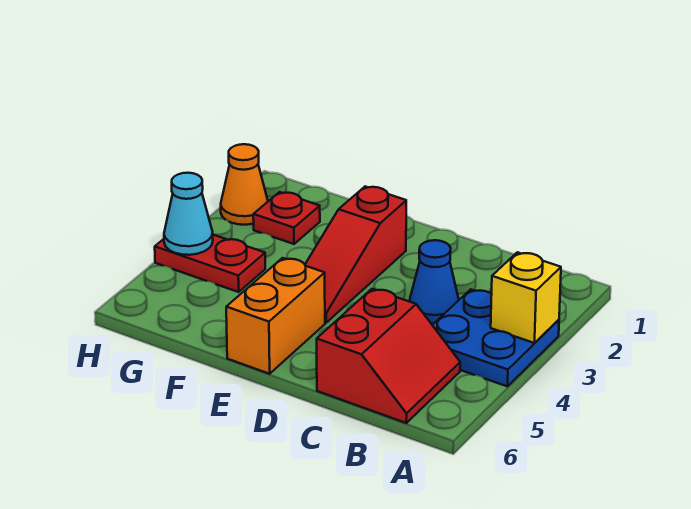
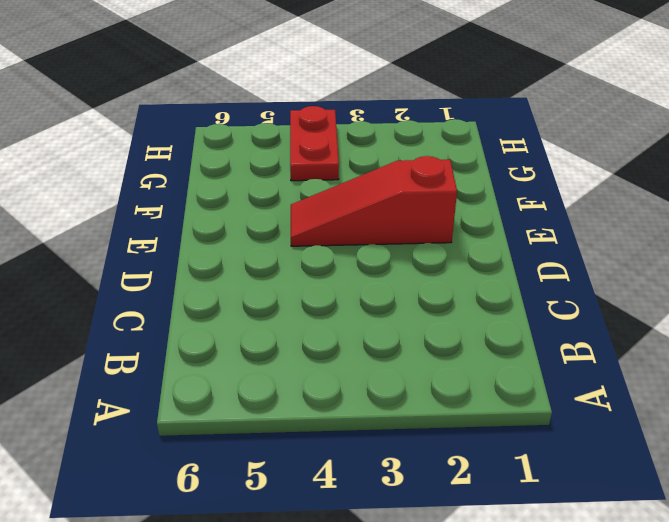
none -> blue plate A3:B4 level 1
none -> red slope B5:C6 level 1 top C

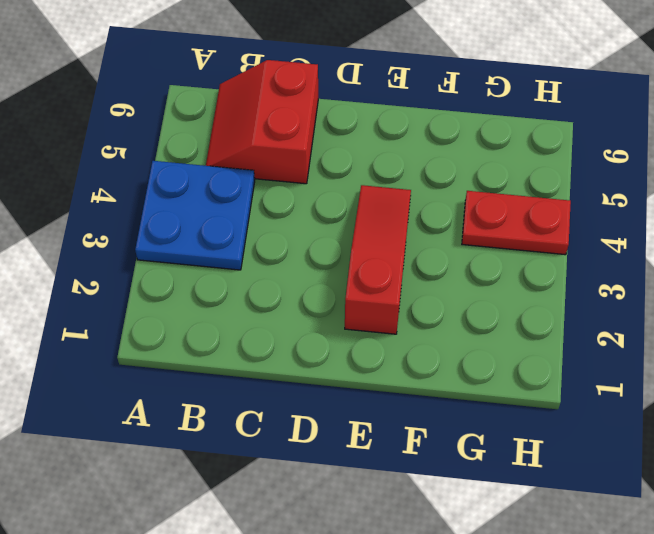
none -> blue cone C3 level 1
none -> orange brick E5:E6 level 1

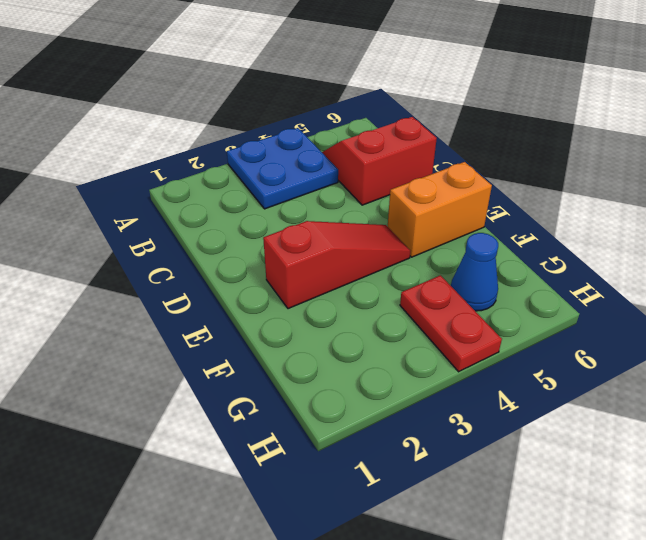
blue cone G5 level 1 -> blue cone C3 level 1
none -> red plate G2 level 1
none -> orange cone H2 level 1

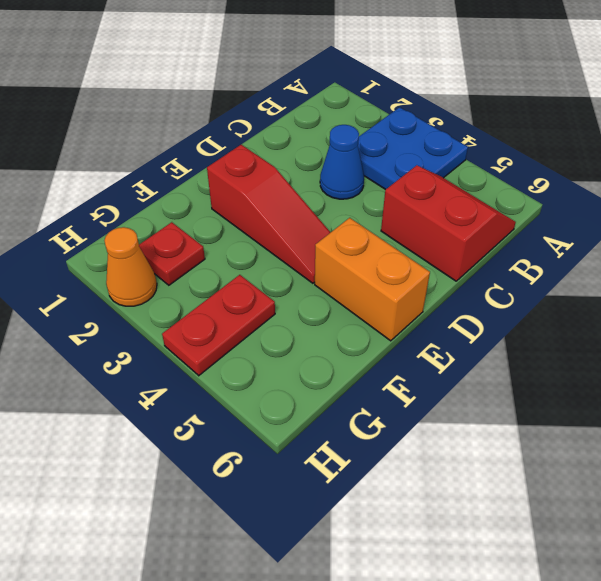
none -> yellow brick A3 level 2
none -> cyan cone H4 level 2

